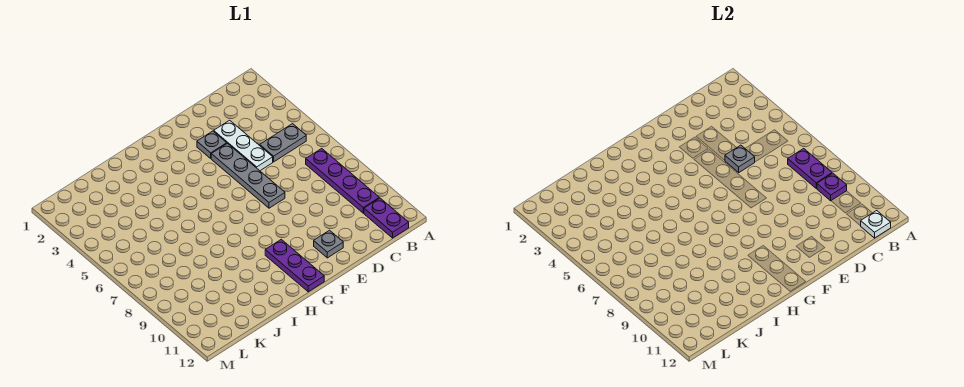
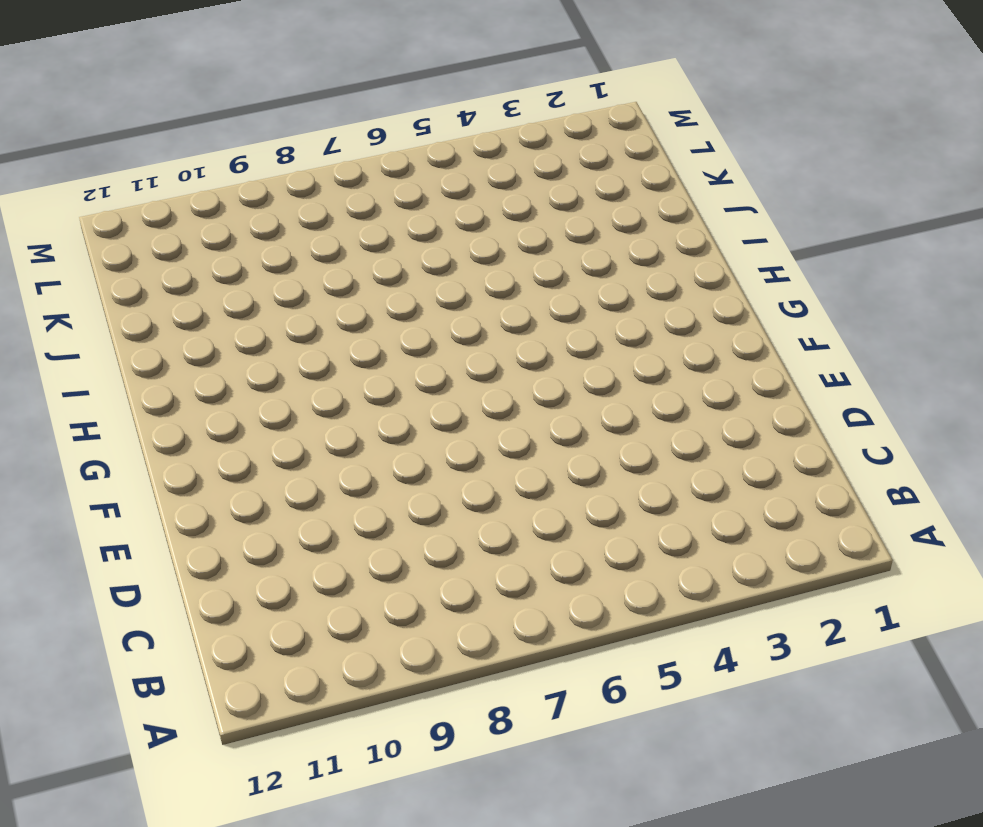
none -> grey plate B5:C5 level 1
none -> purple plate B7:B10 level 1
none -> purple plate B11:B12 level 1

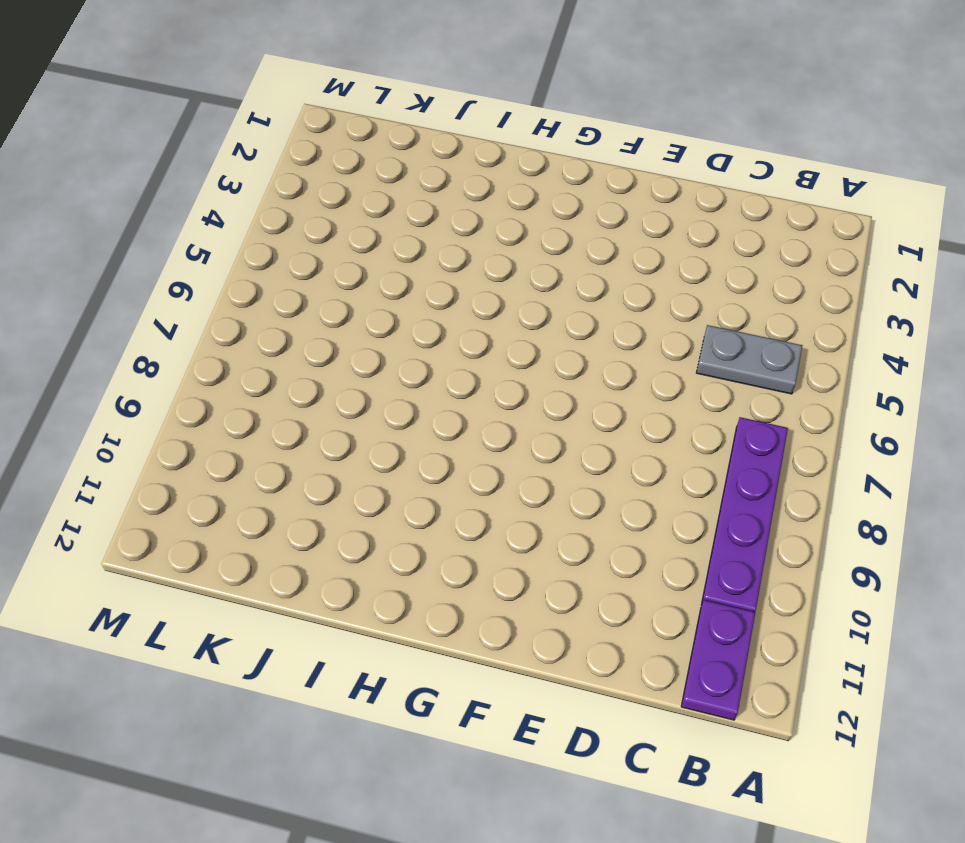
none -> white plate D3:D5 level 1
none -> grey plate E3 level 1
none -> grey plate E4:E7 level 1

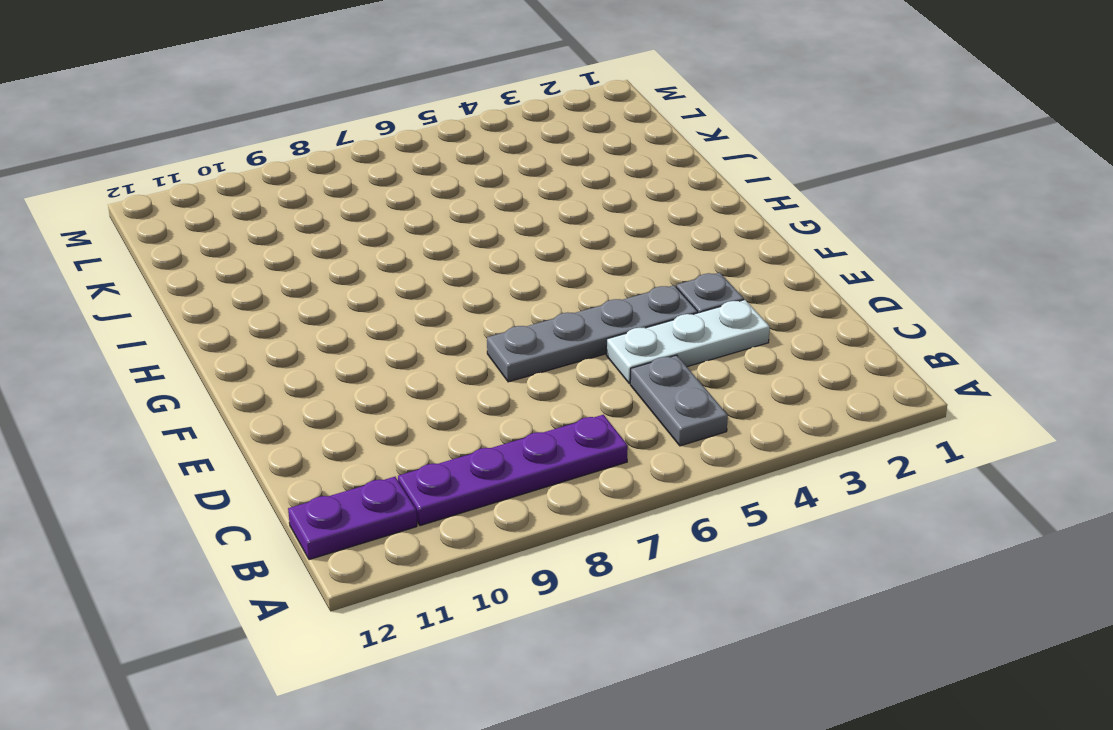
none -> grey plate E11 level 1
none -> purple plate G10:G12 level 1
none -> purple plate B7:B8 level 2

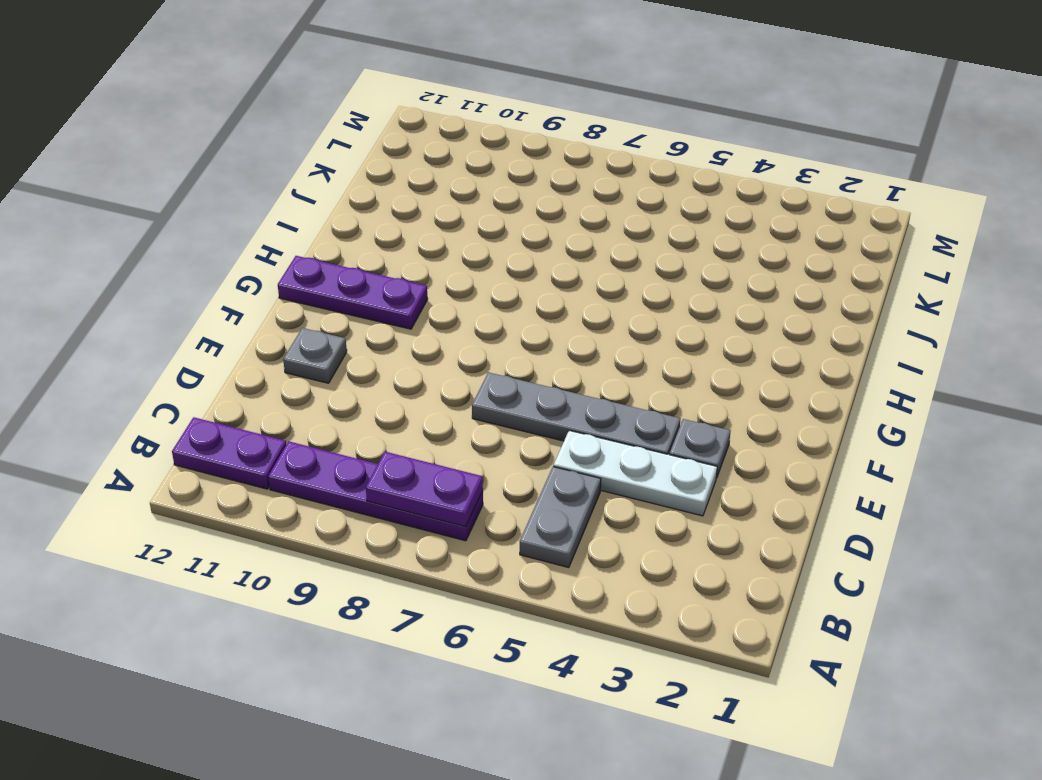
none -> purple plate B9 level 2
none -> white plate B12 level 2
none -> grey plate D5 level 2

